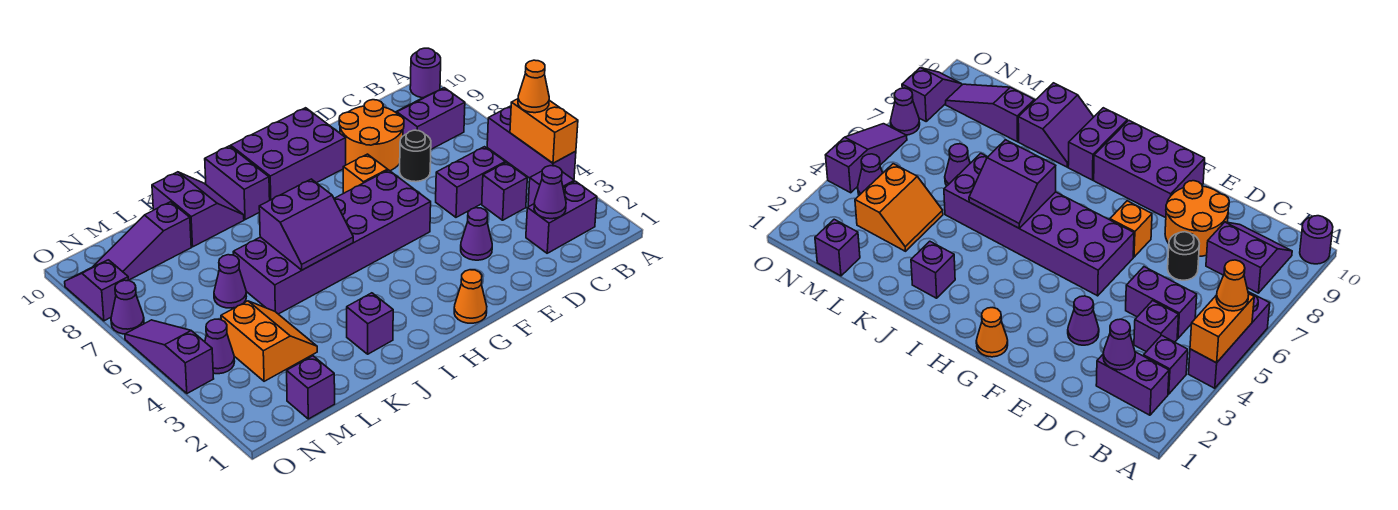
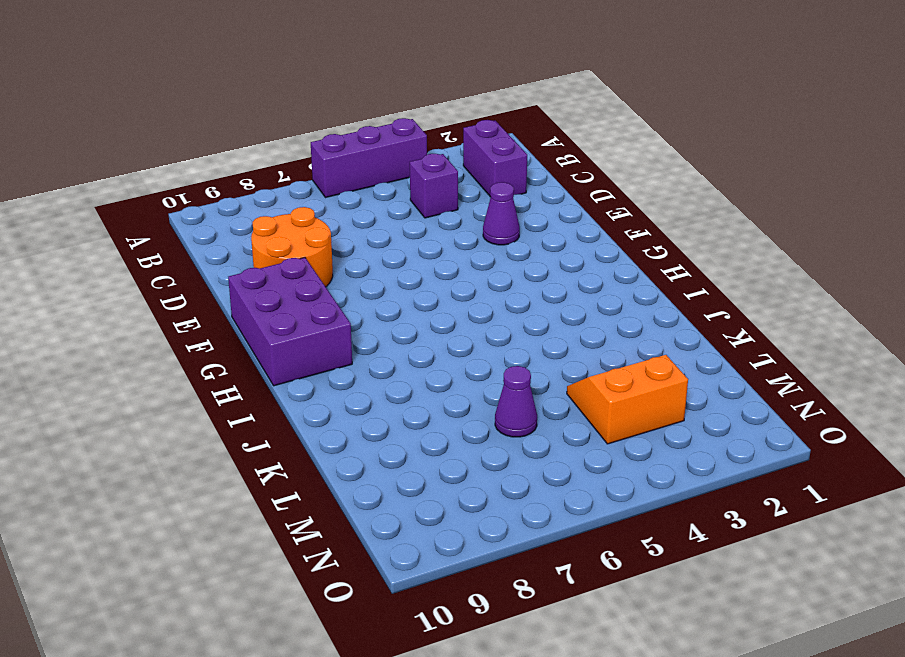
none -> purple round brick A10 level 1
none -> purple brick B3 level 1
none -> purple slope B8:C9 level 1 top 8

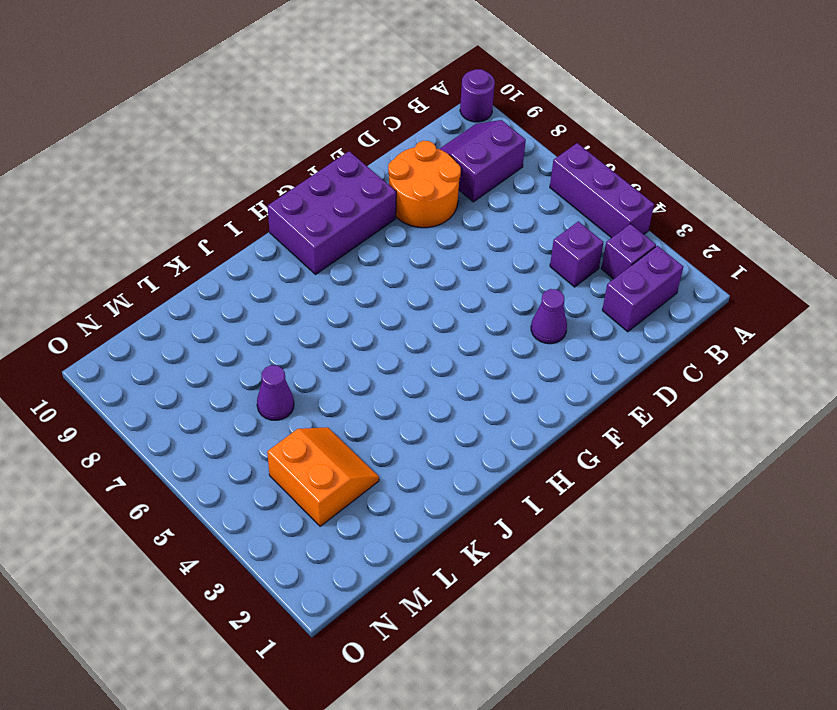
none -> purple brick C5:D5 level 1
none -> black round brick D7 level 1
none -> purple brick F5:K6 level 1

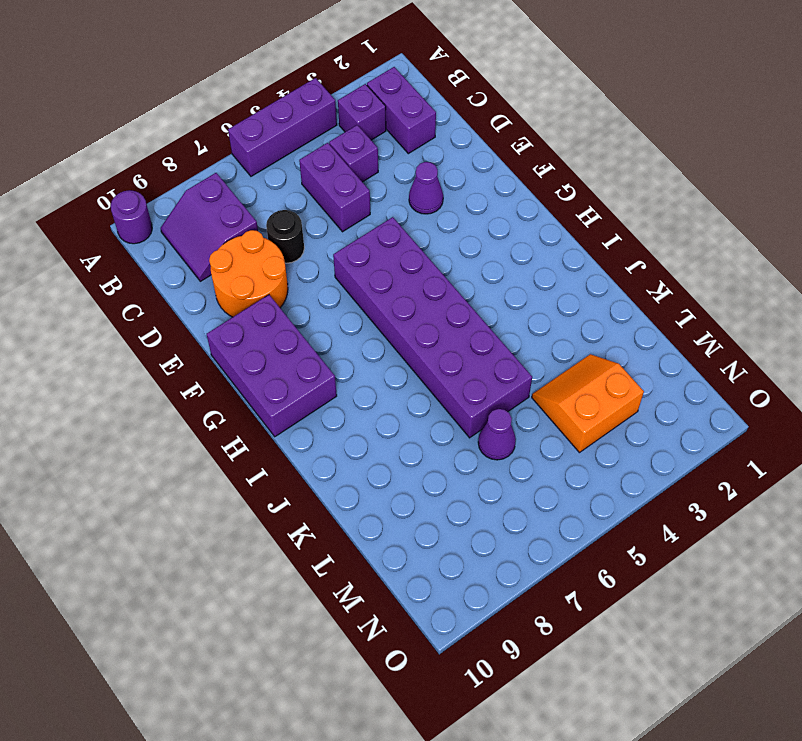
none -> orange brick F7 level 1
none -> orange cone G1 level 1
none -> purple brick I9:I10 level 1

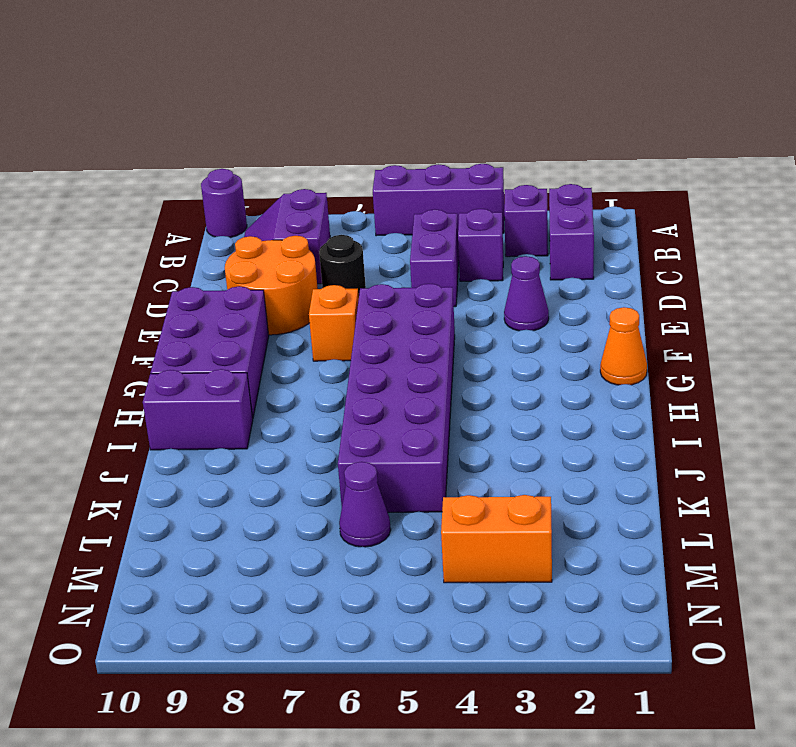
none -> purple brick J2 level 1
none -> purple slope J9:K10 level 1 top K
none -> purple slope L9:N9 level 1 top L

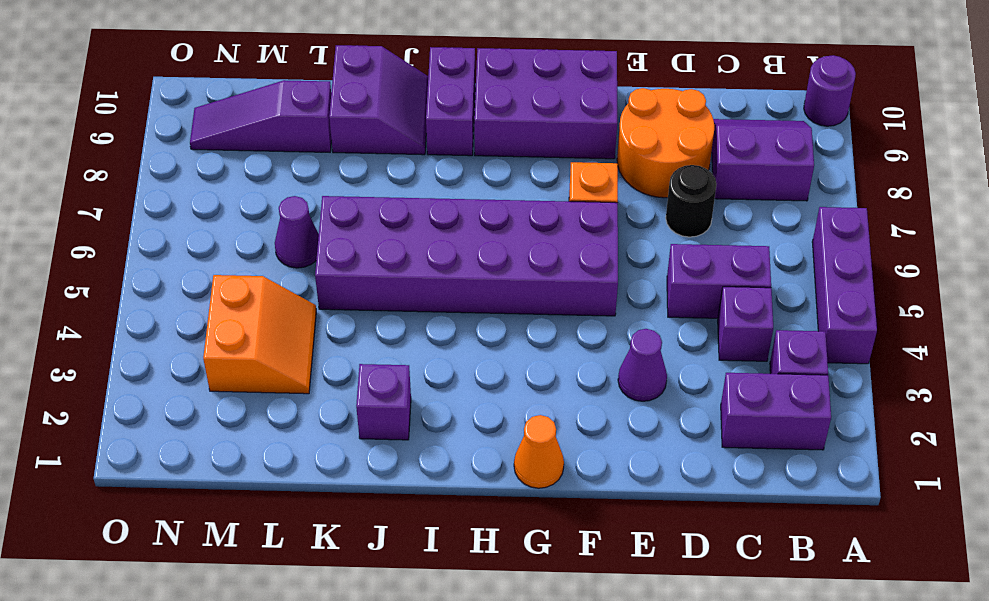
none -> purple brick M1 level 1
none -> purple cone N4 level 1
none -> purple slope O4:O6 level 1 top 4

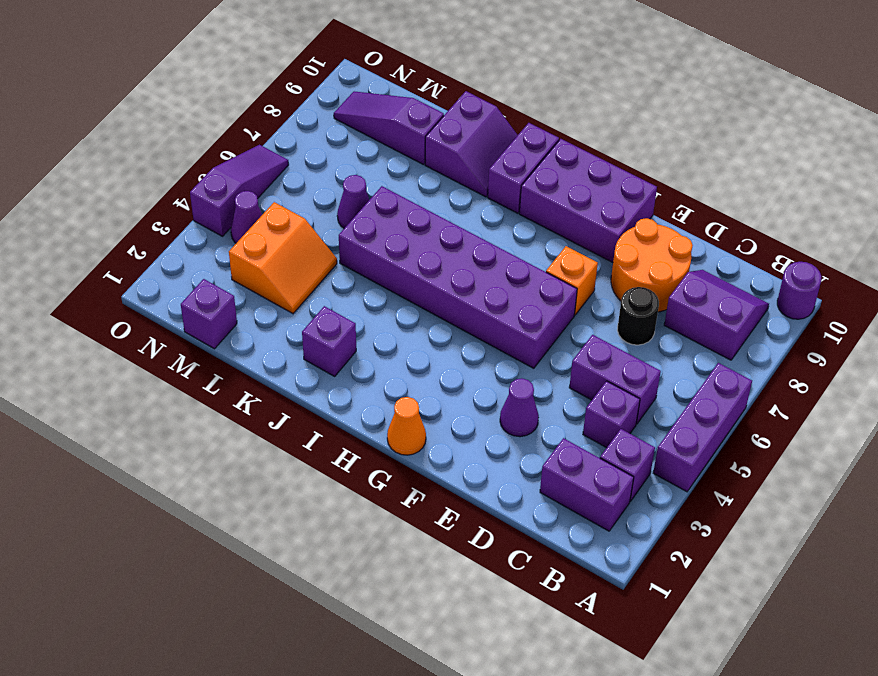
none -> purple cone O7 level 1
none -> purple slope O8:O9 level 1 top 8
none -> orange brick A4:A5 level 2

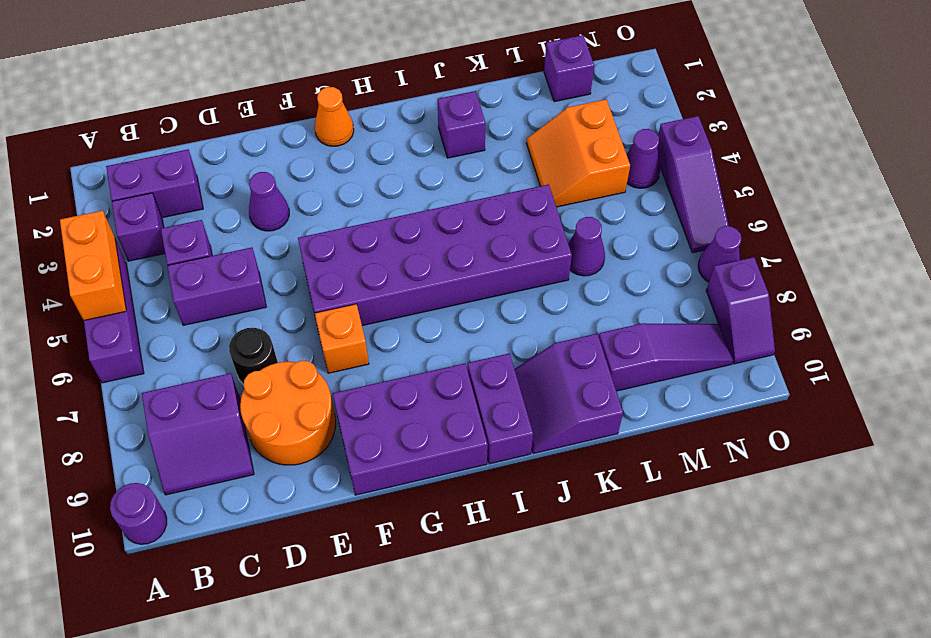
none -> purple cone C2 level 2
none -> purple slope I5:J6 level 2 top 6
none -> orange cone A5 level 3

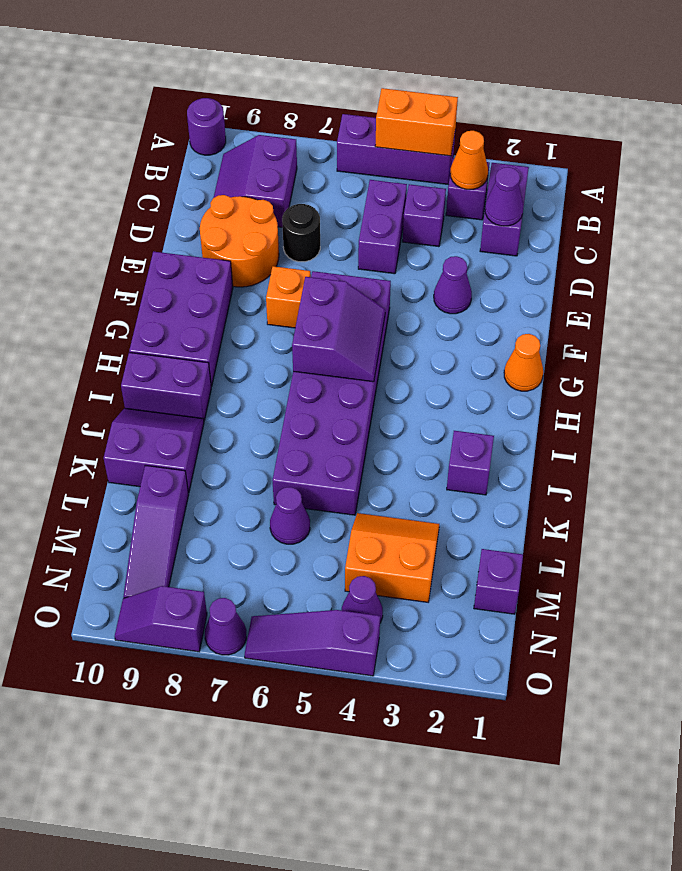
orange cone B3 level 2 -> orange cone A5 level 3
purple slope G5:H6 level 2 top 6 -> purple slope I5:J6 level 2 top 6

